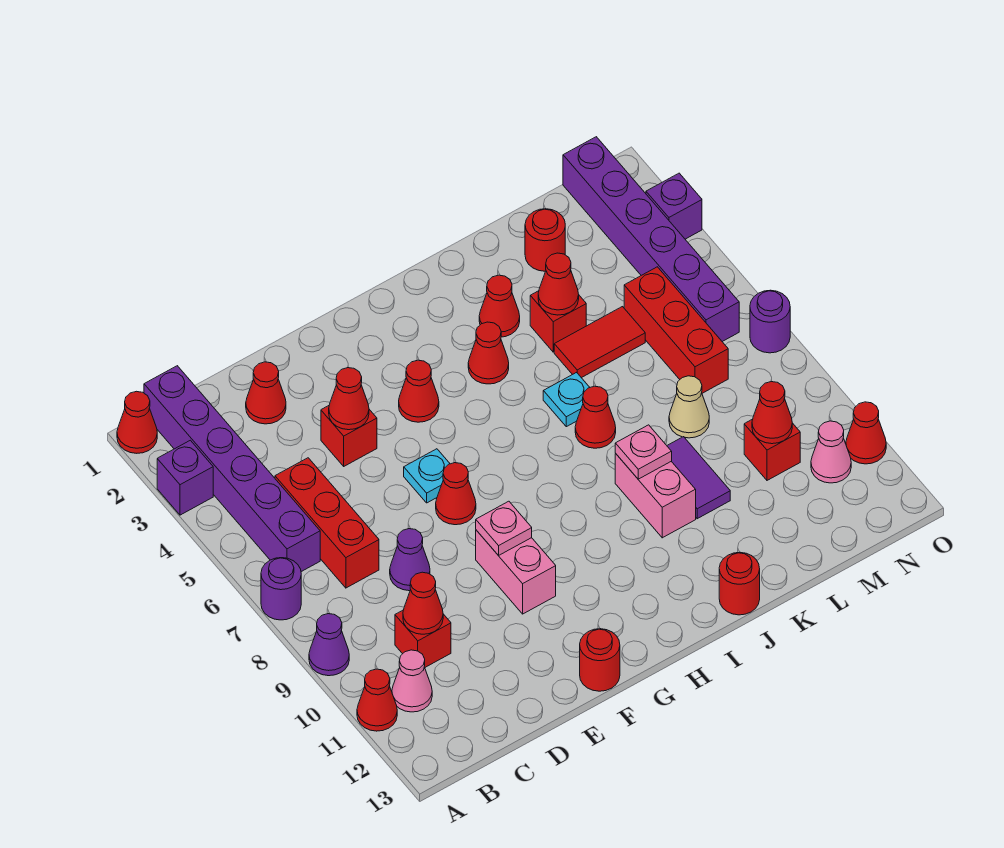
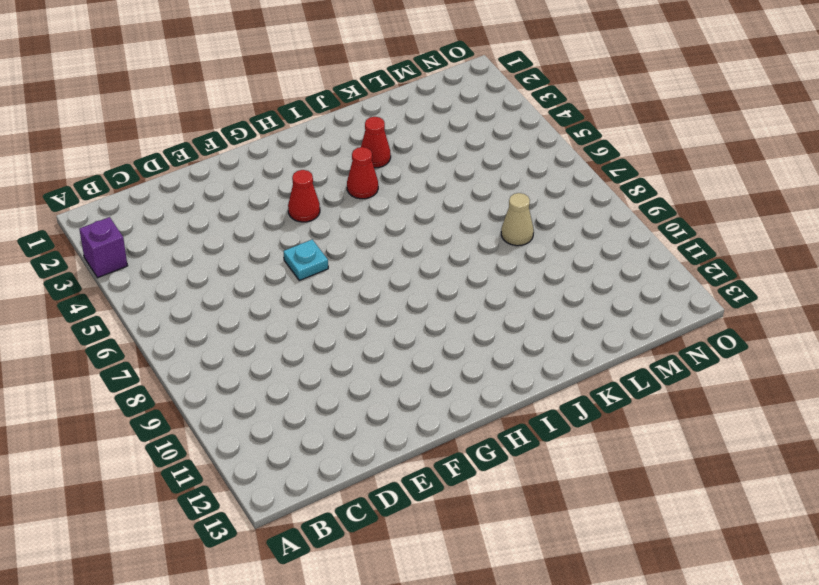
none -> red cone A1 level 1
none -> purple round brick A7 level 1
none -> purple cone A9 level 1
none -> red cone A11 level 1

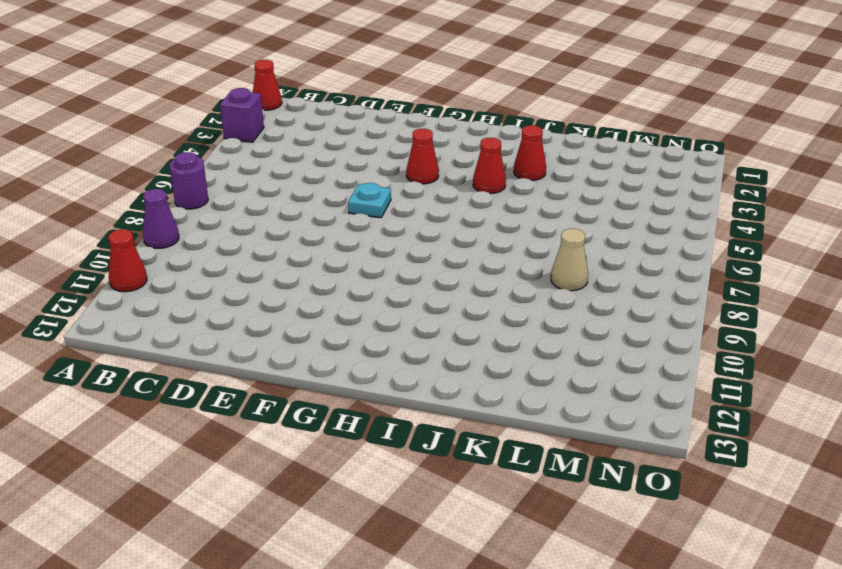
none -> purple brick B1:B6 level 1
none -> pink cone B11 level 1
none -> red brick C5:C7 level 1
none -> red brick C10 level 1

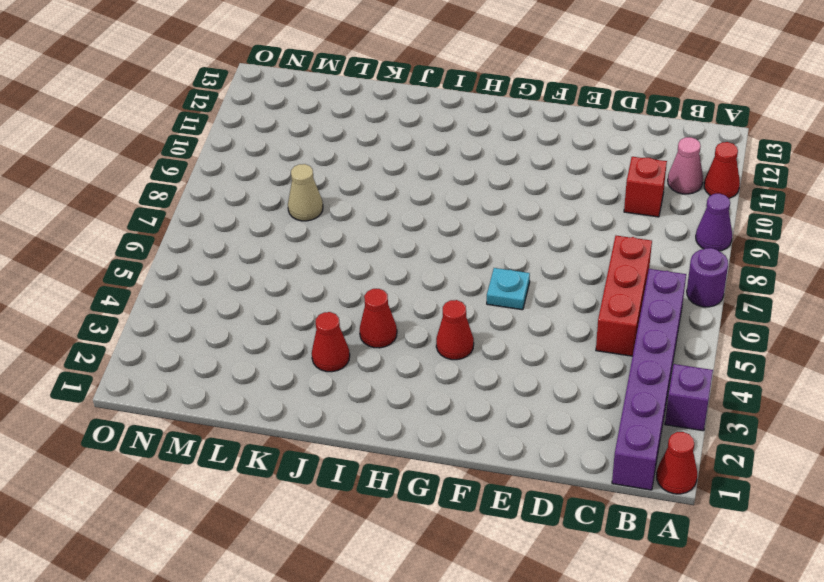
none -> red cone D2 level 1
none -> purple cone D8 level 1
none -> red brick E4 level 1
none -> red cone F7 level 1

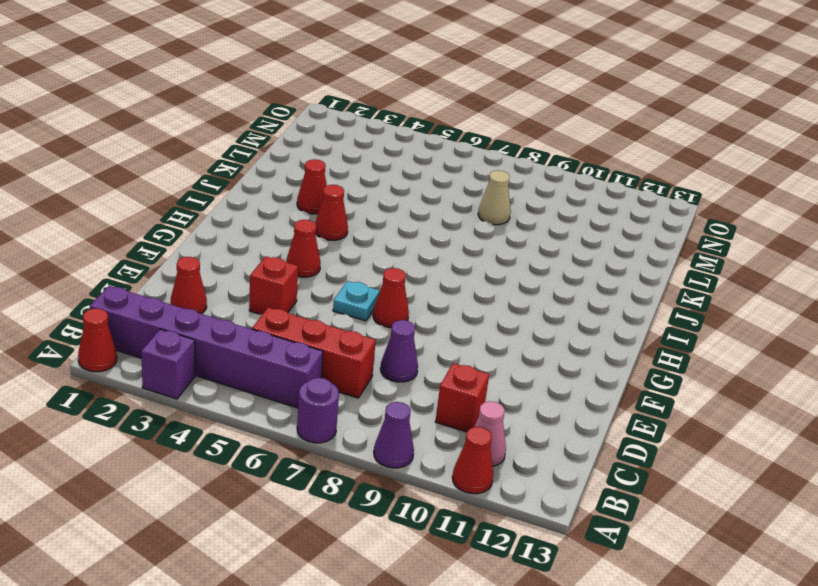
none -> pink brick F9:F10 level 1
none -> red round brick F13 level 1
none -> cyan plate J6 level 1
none -> red cone J7 level 1

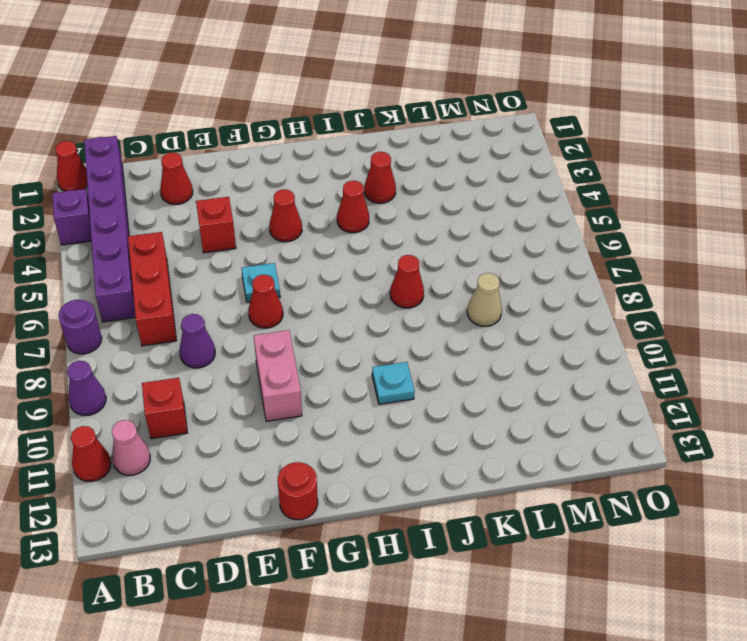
cyan plate I10 level 1 -> cyan plate J6 level 1
none -> pink brick J9:J10 level 1
none -> red round brick J13 level 1
none -> red brick K4 level 1
none -> red tile K5:L5 level 1

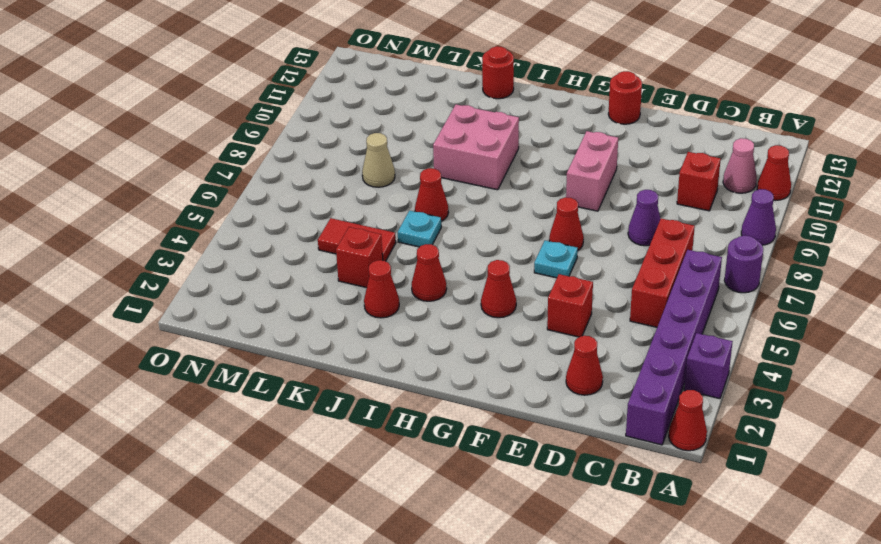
pink brick I9:J10 level 1 -> pink brick J9:J10 level 1
none -> purple tile K9:K10 level 1
none -> red round brick L2 level 1
none -> red brick M5:M7 level 1
none -> red brick M10 level 1

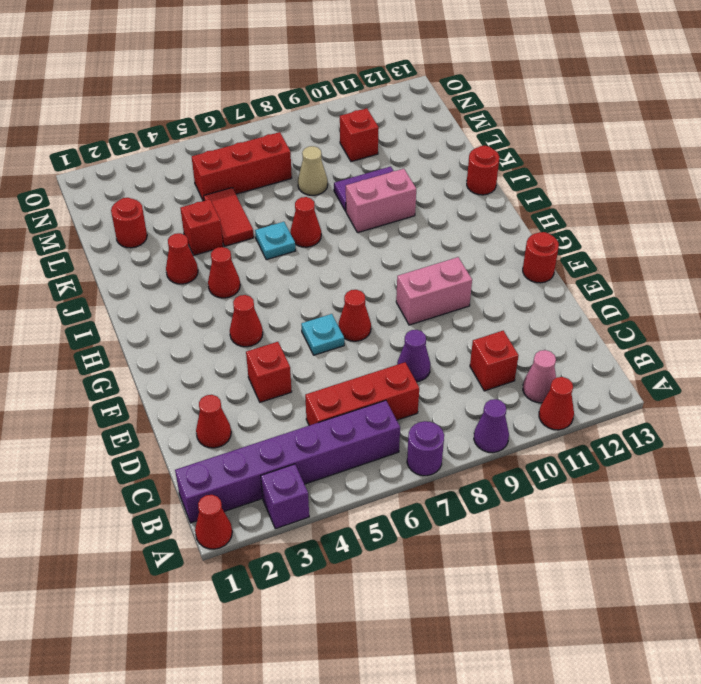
none -> purple brick N1:N6 level 1
none -> pink cone N11 level 1
none -> purple brick O3 level 1
none -> purple round brick O7 level 1

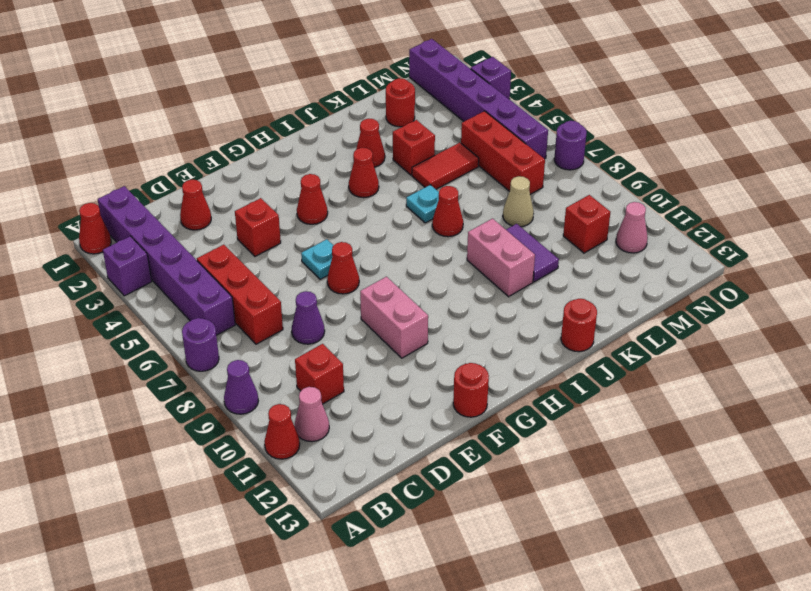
none -> red cone O11 level 1
none -> red cone C10 level 2
none -> red cone E4 level 2
none -> pink plate F9 level 2

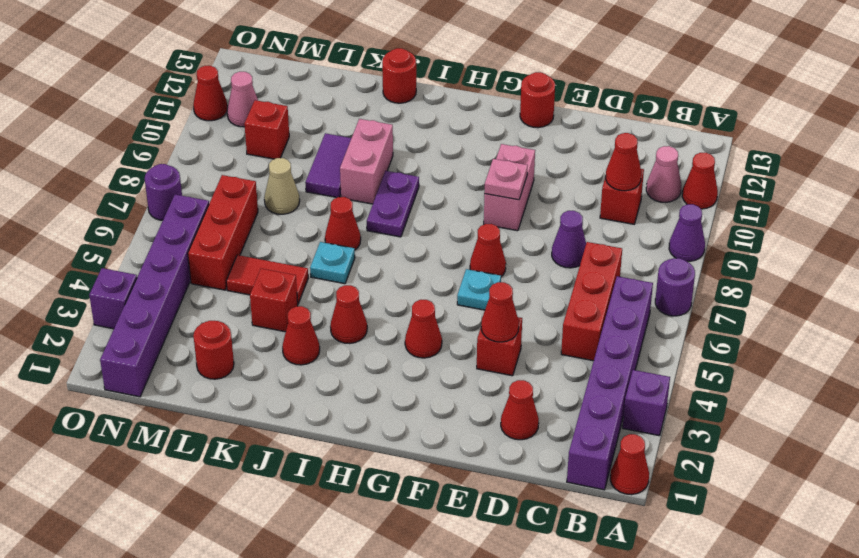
purple plate I8:I9 level 1 -> none
none -> pink plate J9 level 2
none -> red cone K4 level 2
none -> red cone M10 level 2

